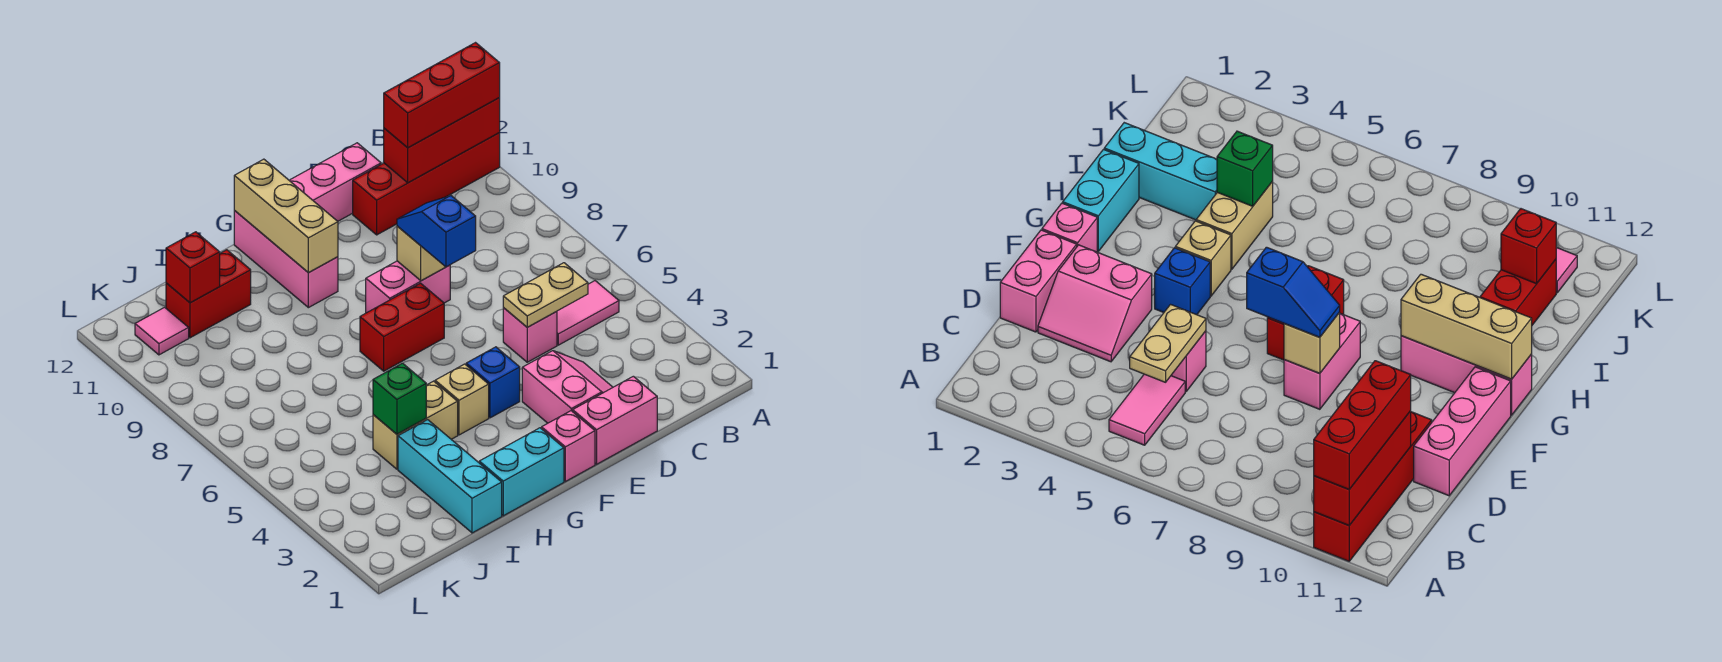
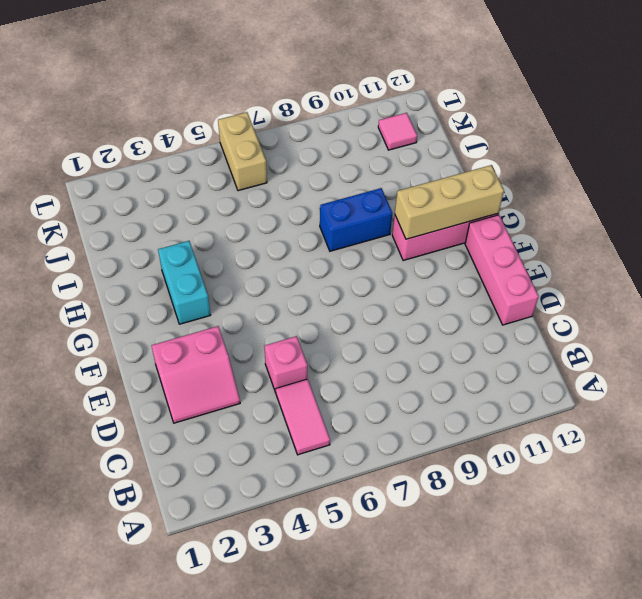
cyan brick G3:H3 level 1 -> cyan brick G1:H1 level 1
blue brick H8:H9 level 1 -> none
tan brick K6:L6 level 1 -> tan brick H4:I4 level 1
none -> red brick A11:D11 level 1
none -> pink brick D1:E1 level 1
none -> pink brick E8:F8 level 1

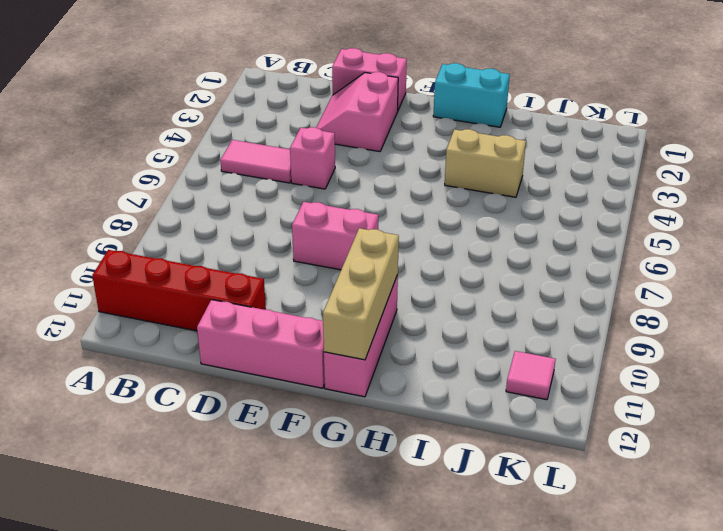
none -> pink brick F1 level 1
none -> blue brick F4 level 1
none -> red brick F7:G7 level 1

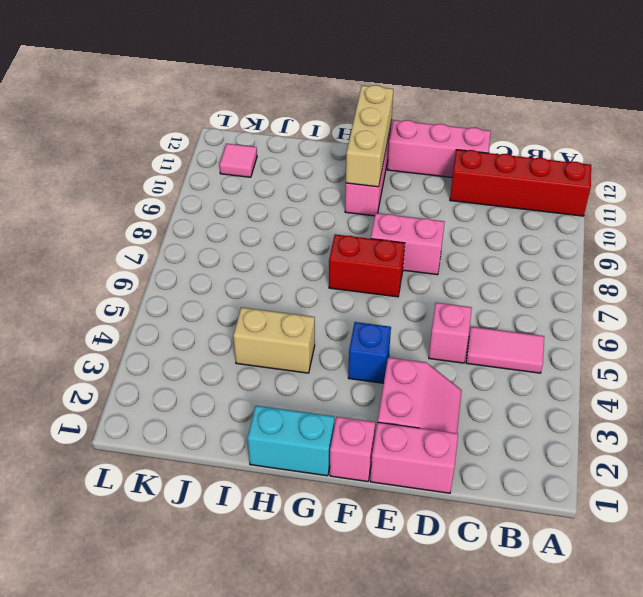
none -> tan brick G4 level 1
none -> cyan brick I1:I3 level 1
none -> red brick I11:J11 level 1

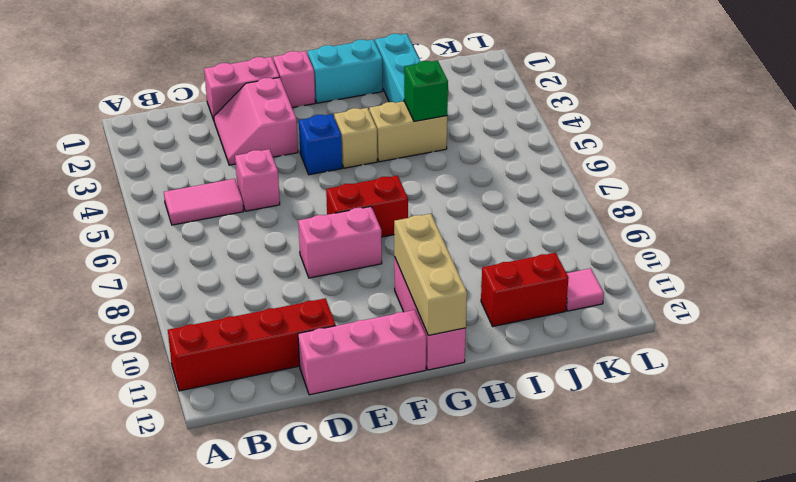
none -> red brick A11:C11 level 2
none -> tan plate C5:D5 level 2
none -> tan brick E8 level 2

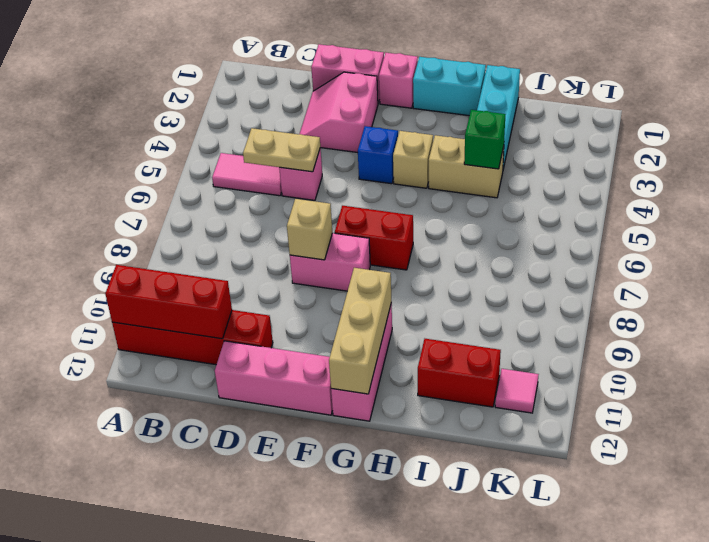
none -> red brick J11 level 2
none -> red brick A11:C11 level 3
none -> blue slope E7:E8 level 3 top 7

